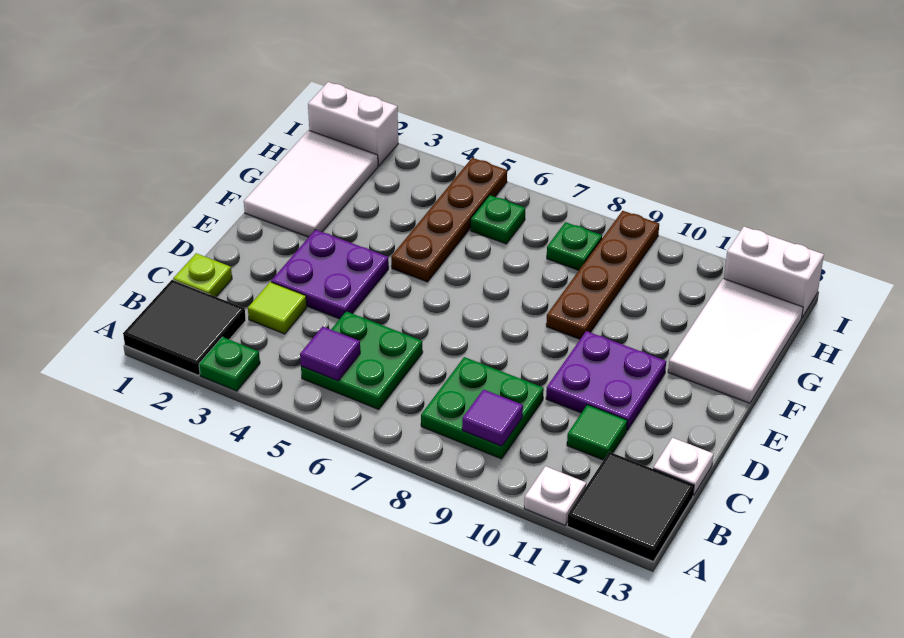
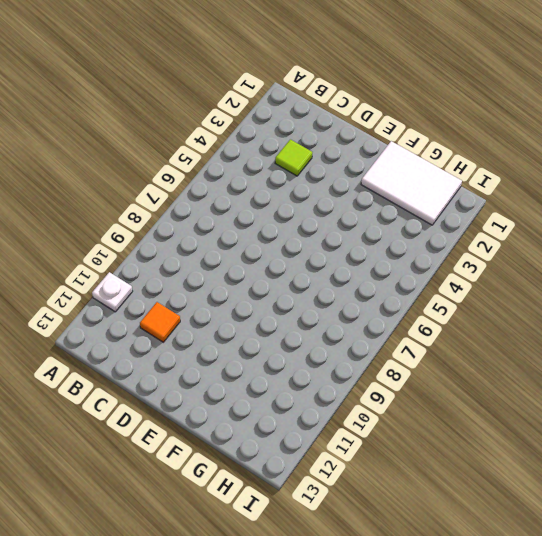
orange tile C11 level 1 -> green tile C11 level 1
none -> black tile A1:B2 level 1
none -> green plate A3 level 1
none -> black tile A12:B13 level 1

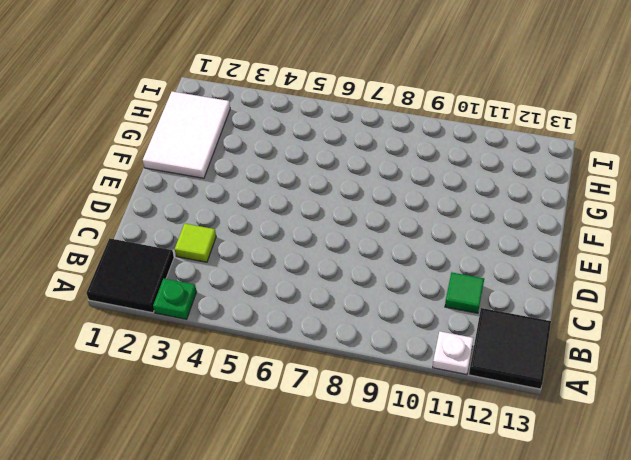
none -> green plate B5:C6 level 1
none -> green plate B8:C9 level 1
none -> lime plate C1 level 1

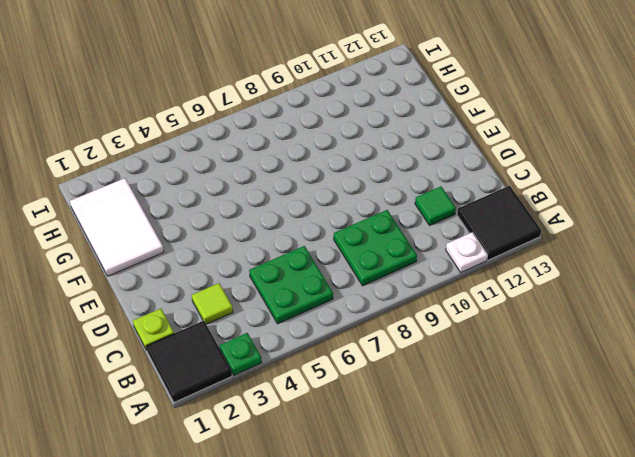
none -> white plate C13 level 1
none -> purple plate D3:E4 level 1
none -> purple plate D10:E11 level 1

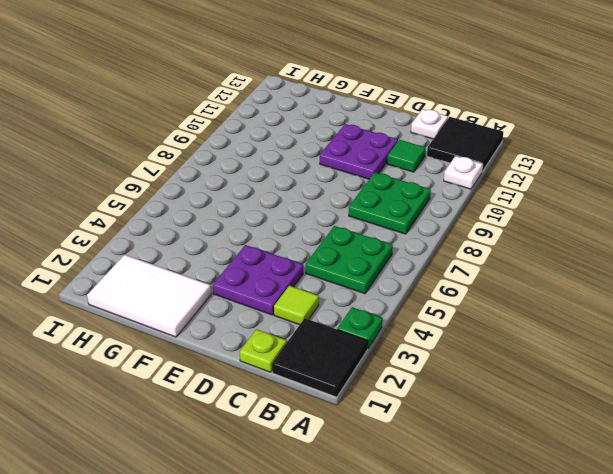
none -> brown plate F5:I5 level 1
none -> brown plate F9:I9 level 1
none -> white tile F12:H13 level 1

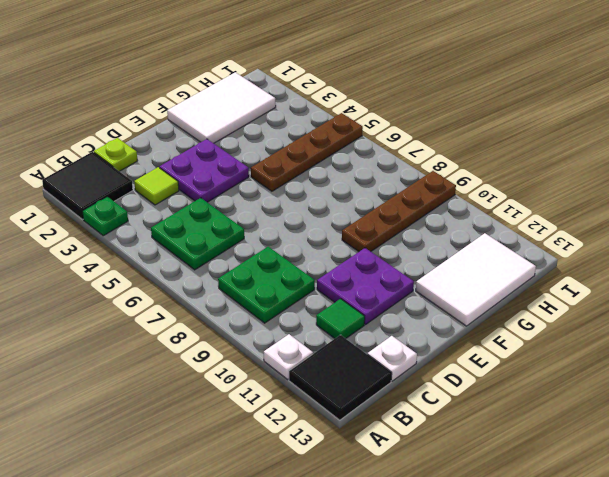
none -> green plate H6 level 1
none -> green plate H8 level 1
none -> white brick I1:I2 level 1

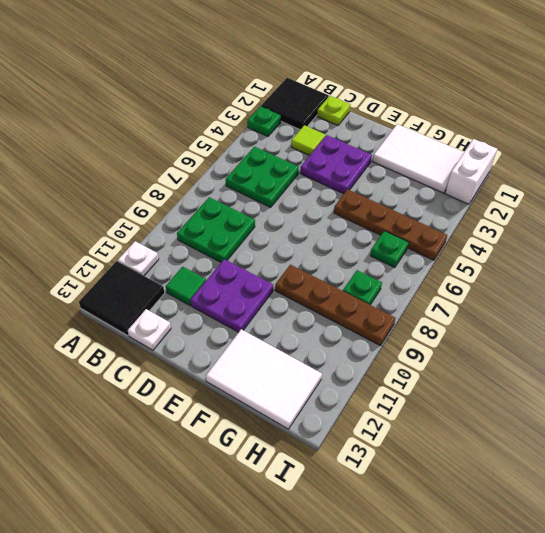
none -> white brick I12:I13 level 1
none -> purple tile B5 level 2
none -> purple tile B9 level 2

